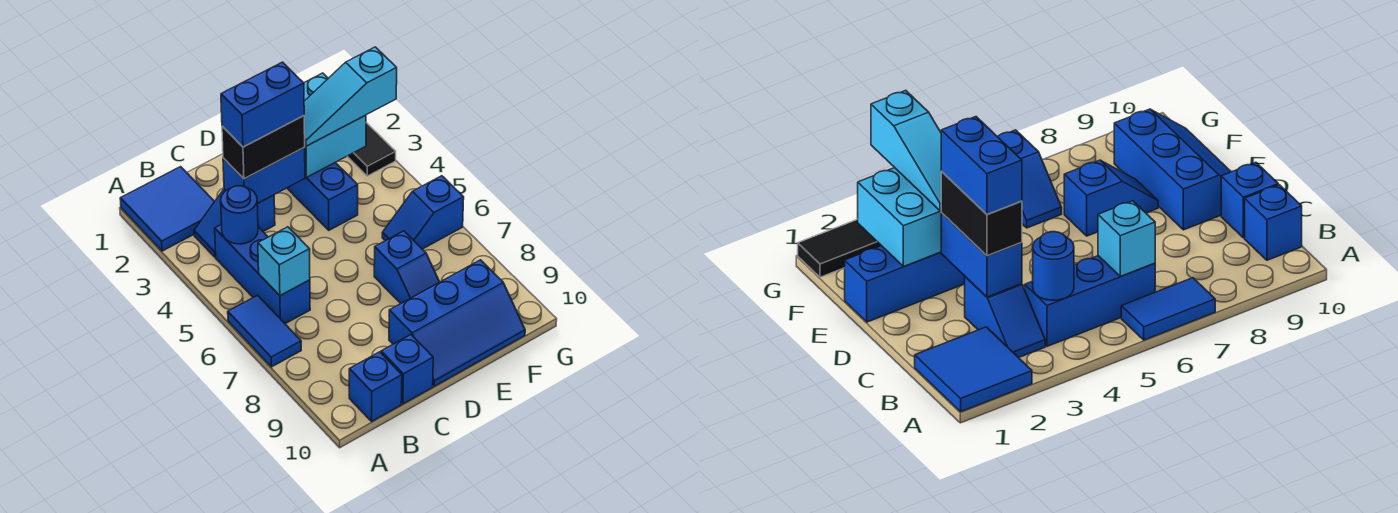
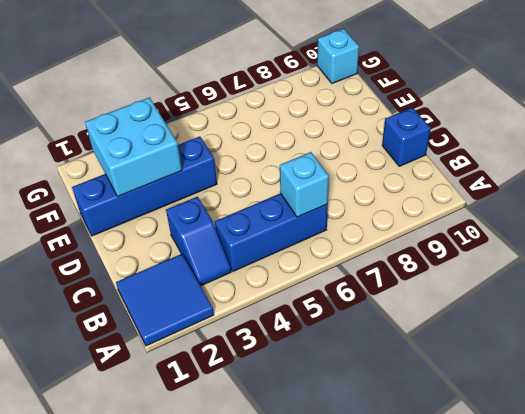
cyan brick G10 level 1 -> none
none -> blue tile A6:A7 level 1
none -> blue brick B10 level 1
none -> blue slope D9:F10 level 1 top 9

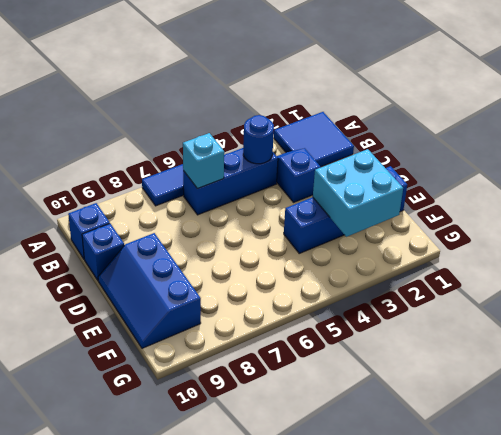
none -> blue slope E7:E8 level 1 top 7
none -> blue slope F6:G6 level 1 top G
none -> black tile G1:G3 level 1

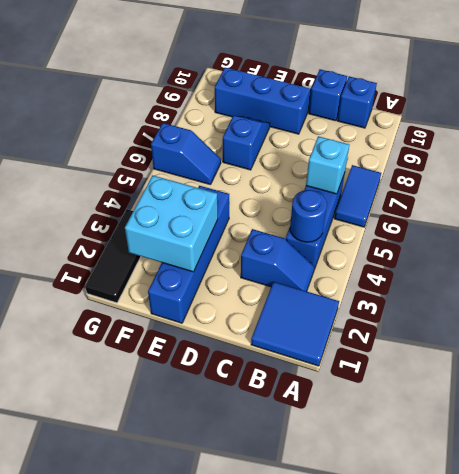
none -> blue brick C3:D3 level 2
none -> black brick C3:D3 level 3
none -> cyan slope E3:G3 level 3 top G

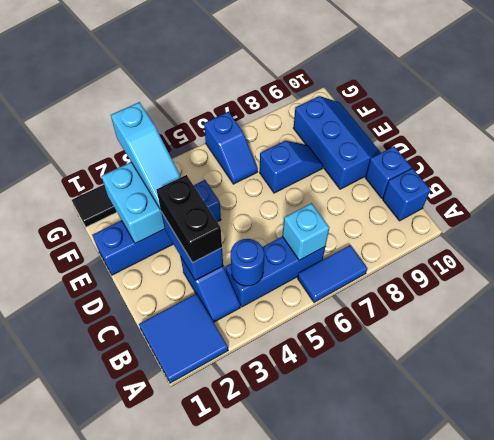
none -> blue brick C3:D3 level 4

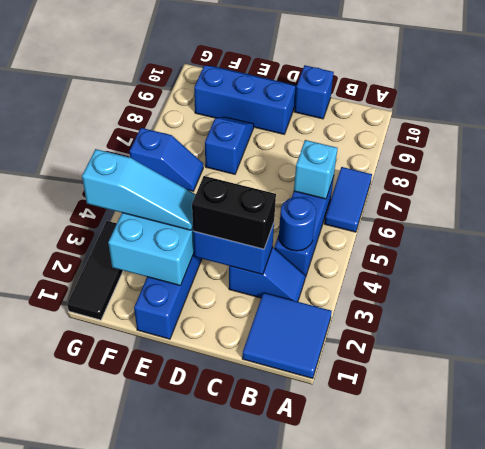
none -> blue brick B10 level 1
none -> blue brick C3:D3 level 4

